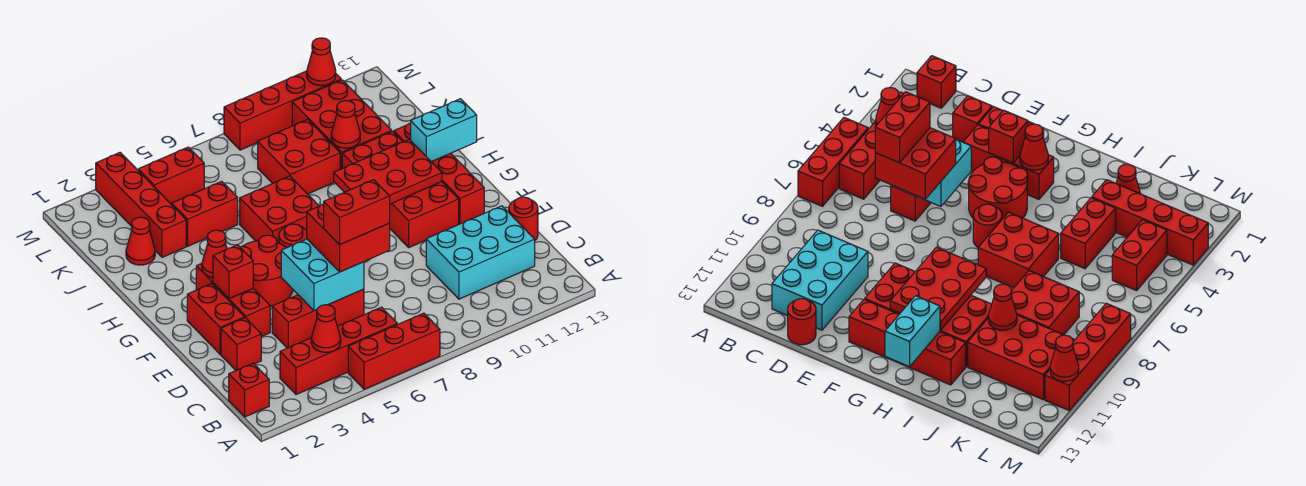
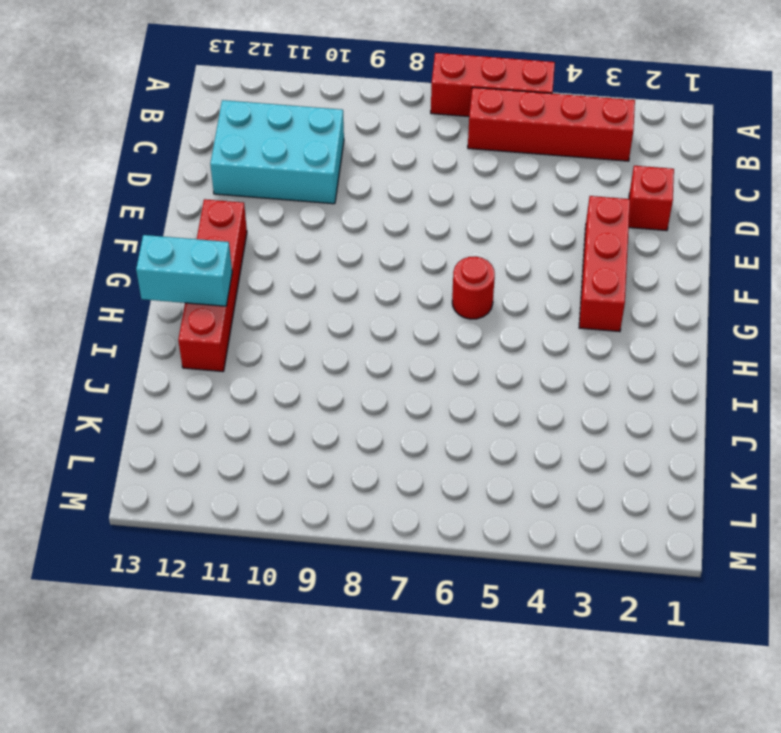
none -> red brick B1 level 1
none -> red brick D4:D6 level 1
none -> red round brick D13 level 1
none -> red brick E2:F2 level 1

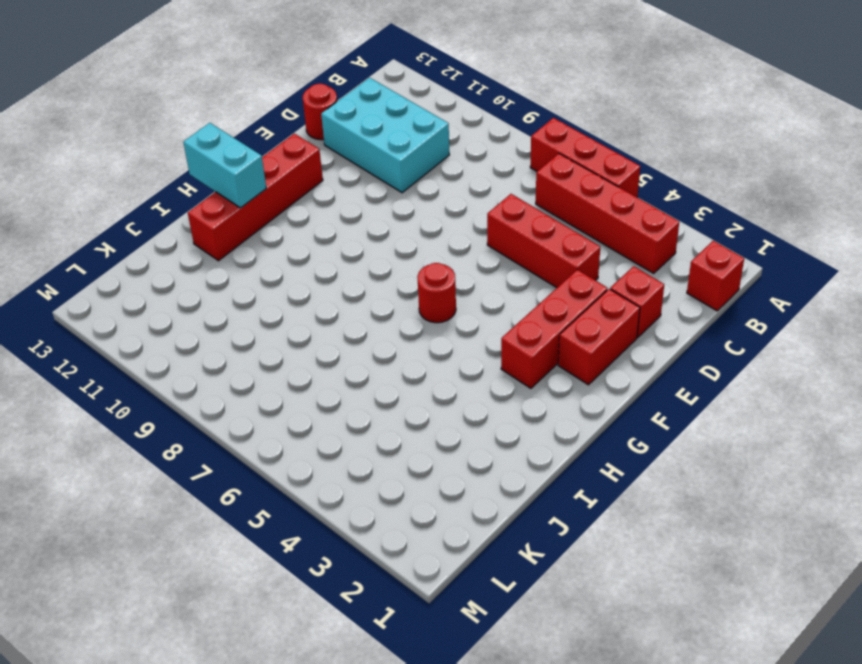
none -> red round brick F4:G5 level 1
none -> red brick F10:I11 level 1
none -> red brick H6:I7 level 1
none -> red cone J2 level 1

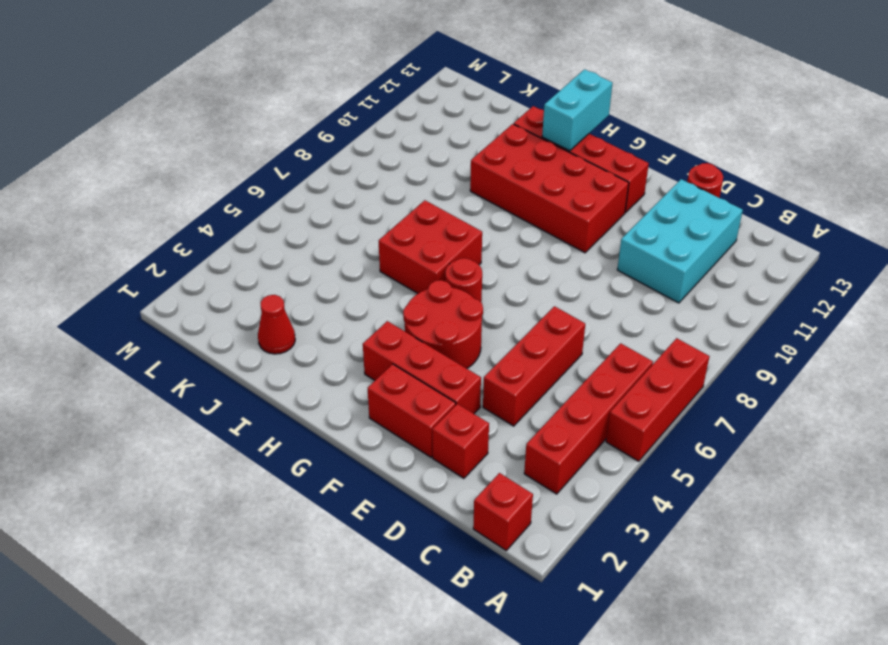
none -> red brick J3:M3 level 1
none -> red brick J4:J5 level 1
none -> red brick J8:K9 level 1
none -> red brick J10:L11 level 1

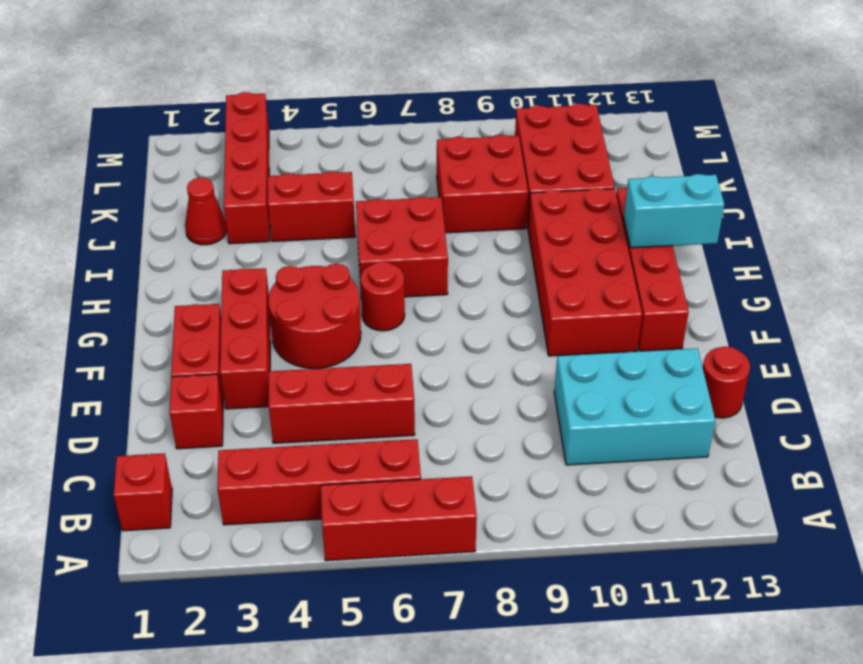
none -> red brick L4:L5 level 1
none -> red brick M8:M11 level 1
none -> red cone B4 level 2
none -> cyan brick D5:E6 level 2

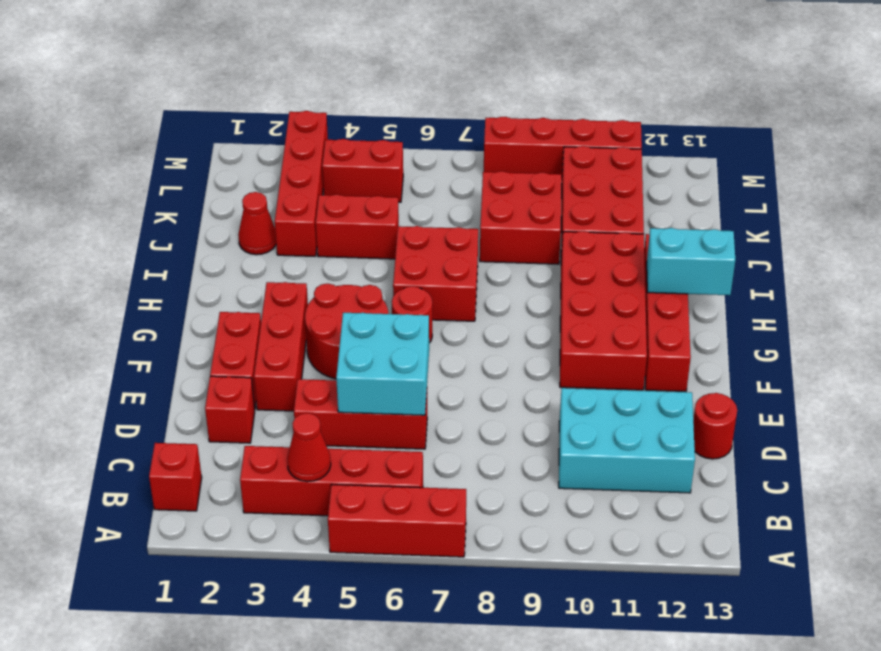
none -> red brick F3 level 2
none -> red cone G3 level 2
none -> red plate G9:H11 level 2
none -> red cone J10 level 2

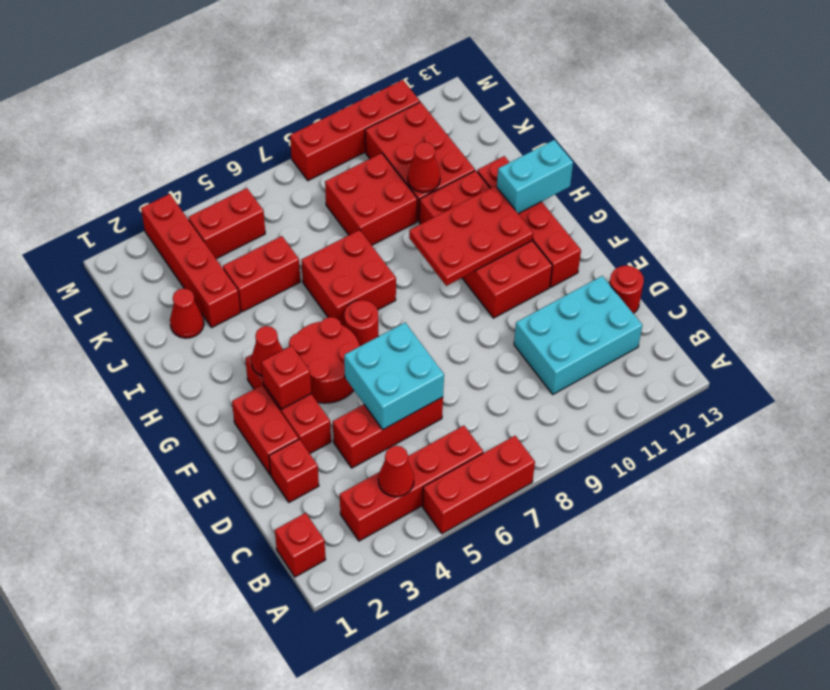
none -> red cone M11 level 2
none -> red brick D6:E7 level 3
none -> red brick D6:D7 level 4

